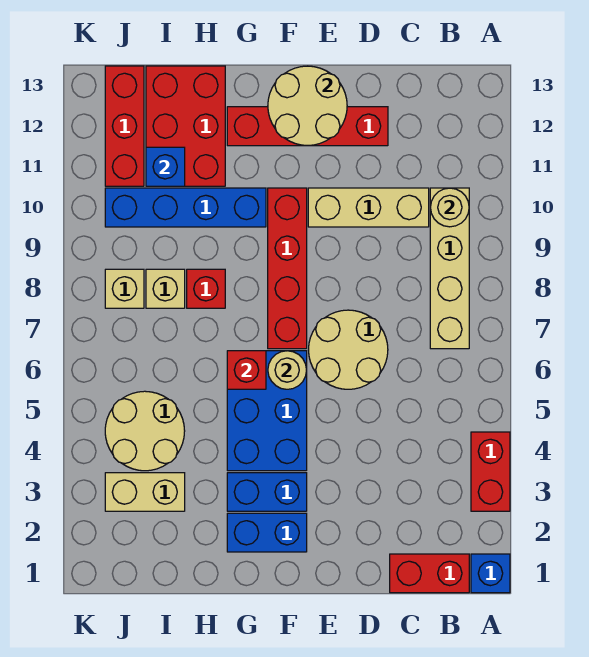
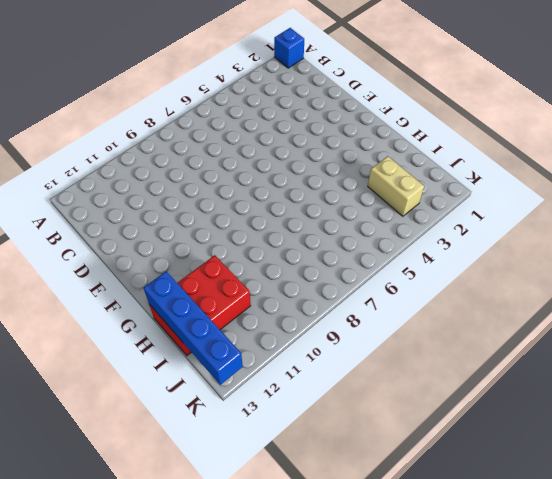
blue brick H13:K13 level 2 -> blue brick G10:J10 level 1
none -> red brick A3:A4 level 1
none -> red brick B1:C1 level 1
none -> tan brick B7:B10 level 1

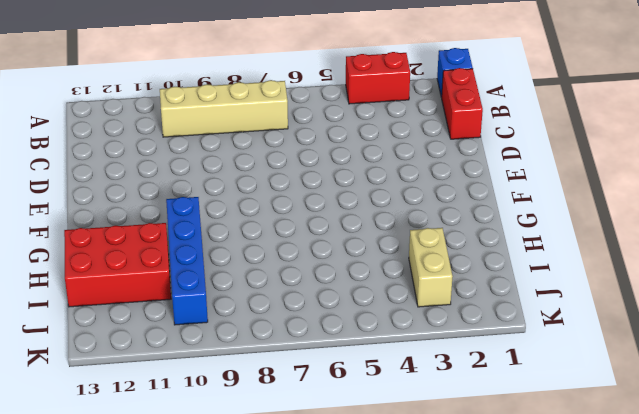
none -> tan brick C10:E10 level 1
none -> tan round brick D6:E7 level 1
none -> red brick D12:G12 level 1

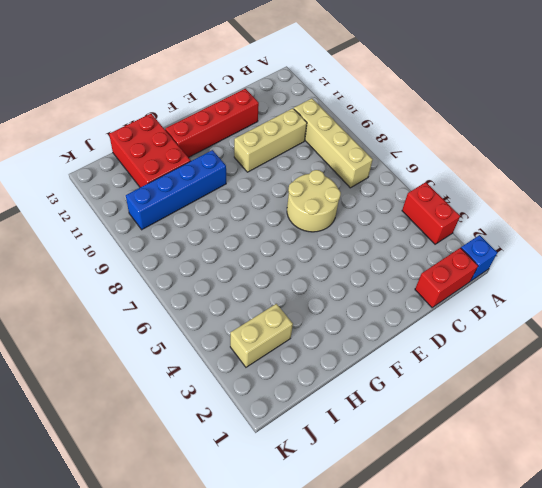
none -> blue brick F2:G2 level 1
none -> blue brick F3:G3 level 1
none -> blue brick F4:G6 level 1

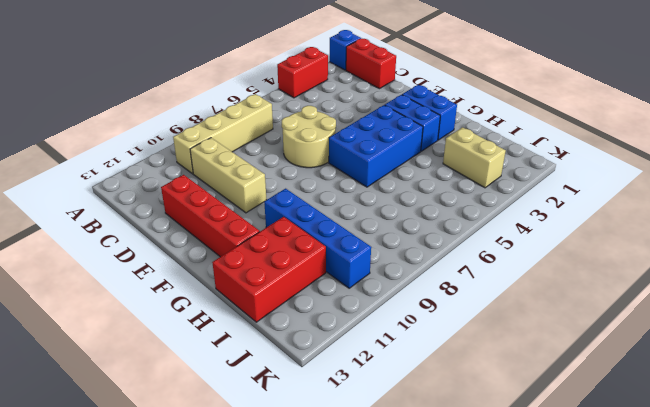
none -> red brick F7:F10 level 1
none -> red brick H8 level 1
none -> tan round brick I4:J5 level 1

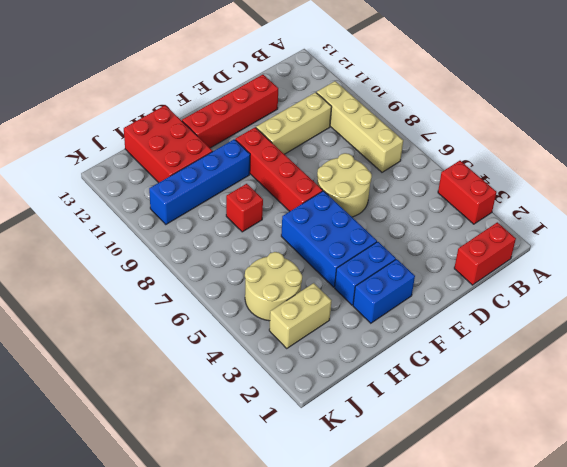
none -> blue brick A1 level 1
none -> tan brick I8 level 1
none -> tan brick J8 level 1

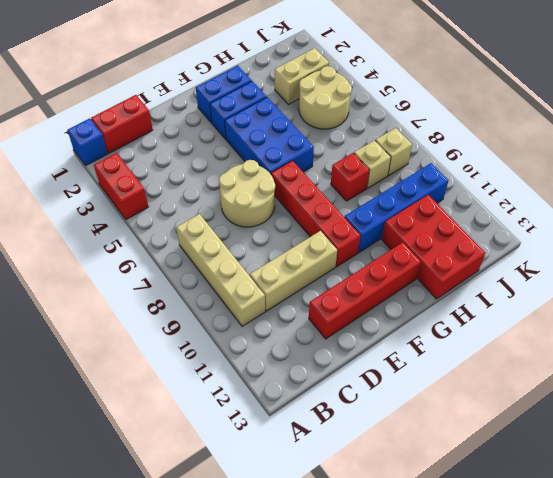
none -> red brick J11:J13 level 1
none -> tan round brick B10 level 2
none -> tan round brick E12:F13 level 2

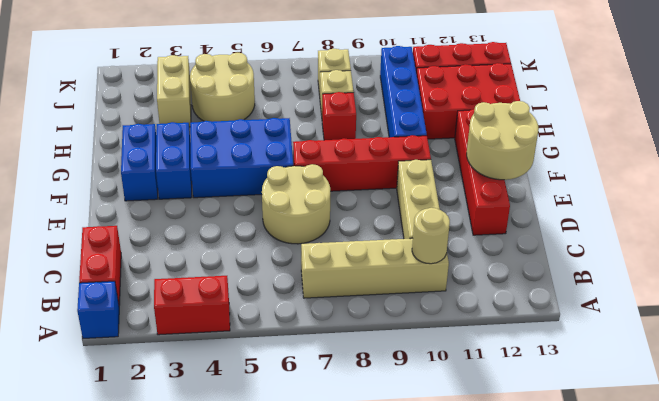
none -> tan round brick F6 level 2
none -> red brick G6 level 2
none -> blue brick I11 level 2

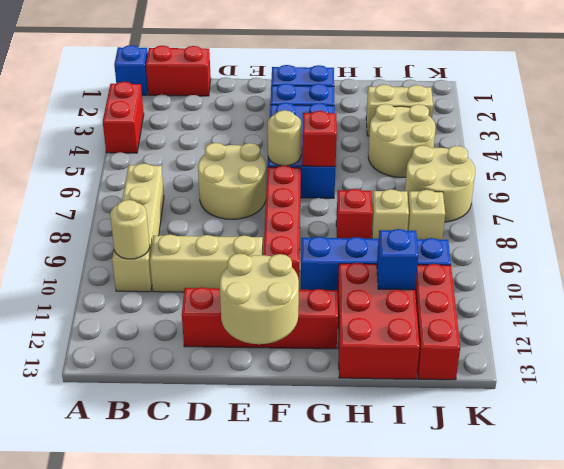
tan round brick J6:K7 level 1 -> none

